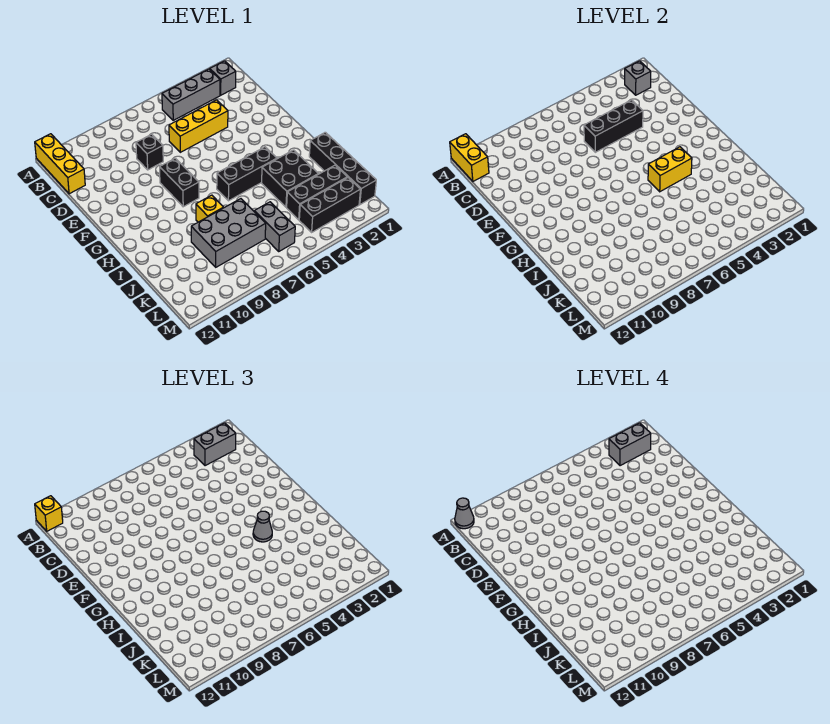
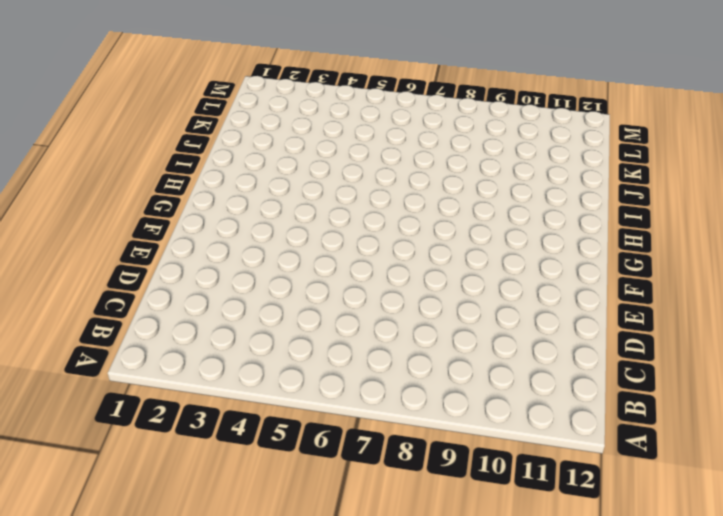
none -> yellow brick A12:C12 level 1
none -> grey brick B2 level 1
none -> grey brick B3:B5 level 1

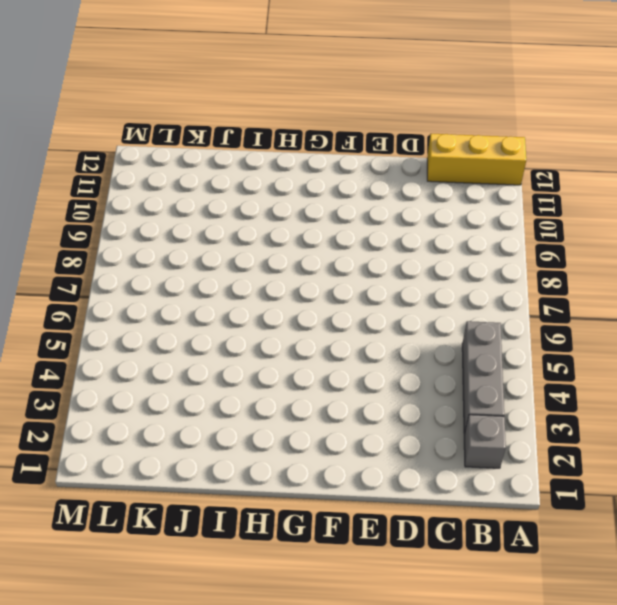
none -> yellow brick D4:D6 level 1
none -> black brick D8 level 1
none -> black brick F8:G8 level 1

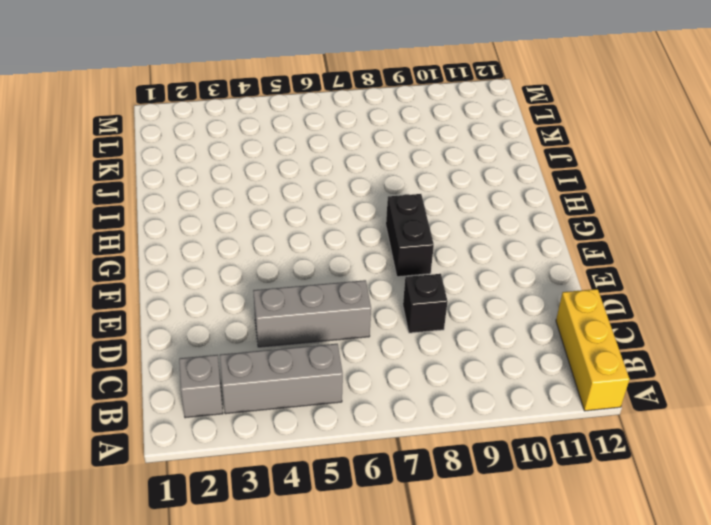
grey brick D4:D6 level 1 -> yellow brick D4:D6 level 1
none -> black brick H4:H6 level 1
none -> black brick I1:L1 level 1
none -> black brick I3:J4 level 1

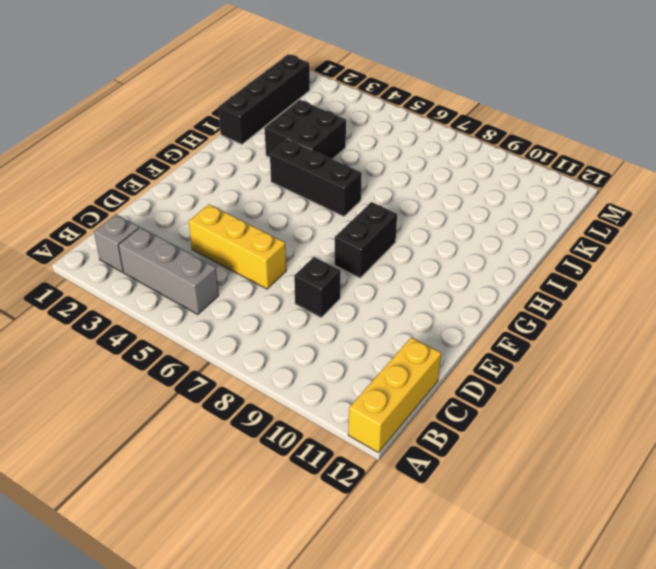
none -> yellow brick I8 level 1
none -> grey brick J7:K9 level 1
none -> black brick K2:K4 level 1

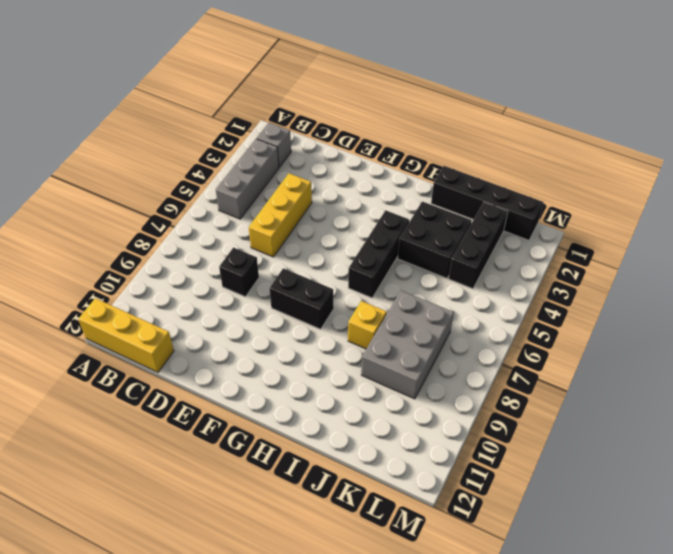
none -> grey brick K6:L6 level 1
none -> black brick L2:L4 level 1
none -> yellow brick A12:B12 level 2

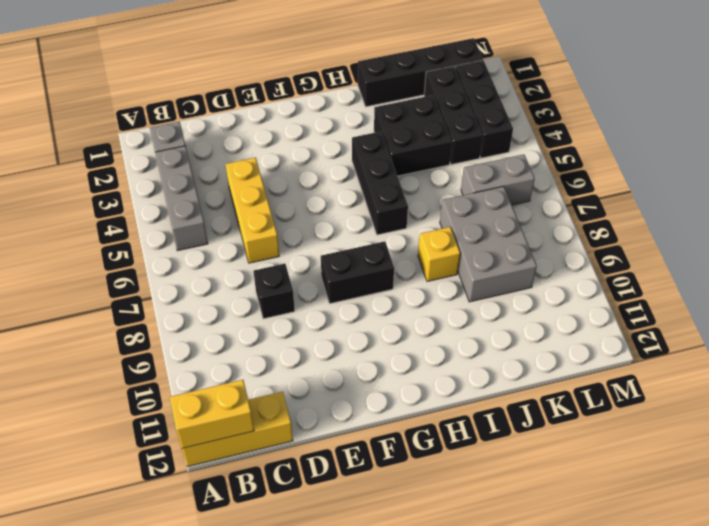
none -> grey brick B2 level 2
none -> black brick D4:D6 level 2
none -> yellow brick H4:H5 level 2

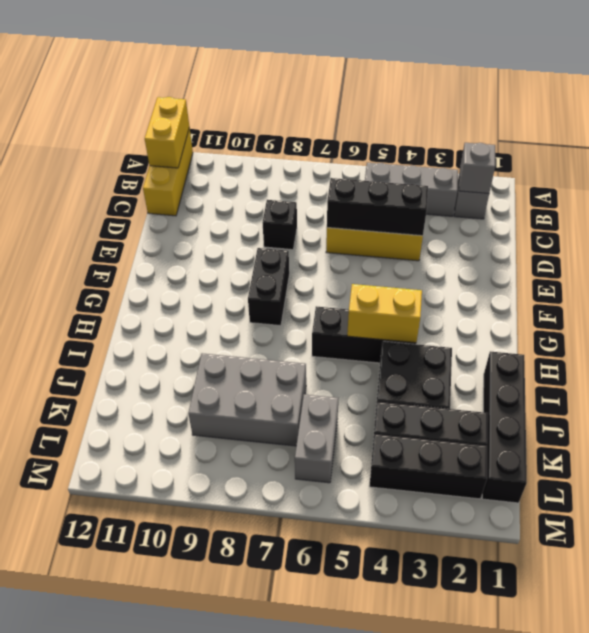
none -> yellow brick I8 level 1
none -> yellow brick A12 level 3
none -> grey brick B2:B3 level 3

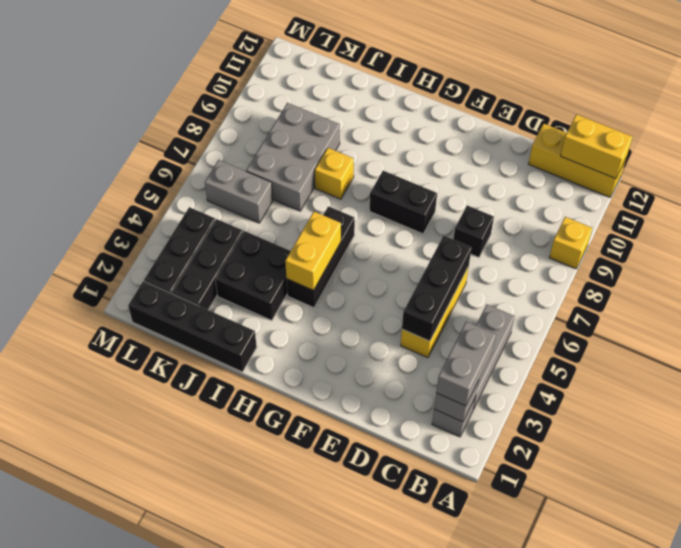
yellow brick A9 level 1 -> yellow brick A12 level 3
none -> grey cone H4 level 3
none -> grey cone A12 level 4
none -> grey brick B2:B3 level 4

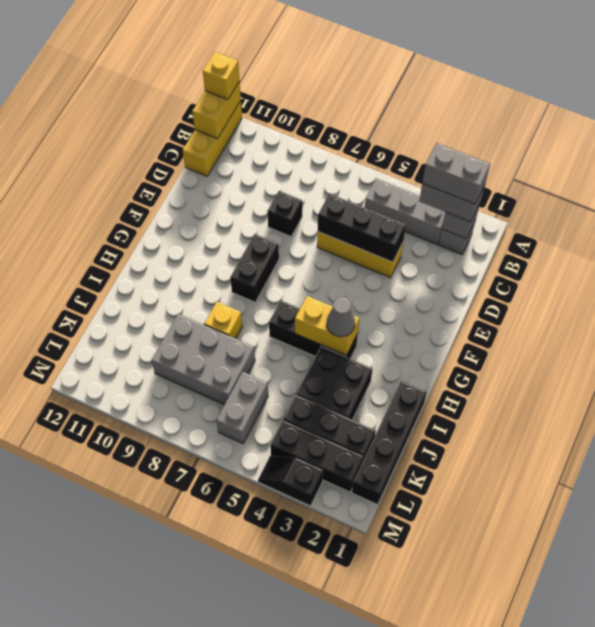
black slope M3:M4 level 1 top 3 -> none
none -> grey cone A12 level 4

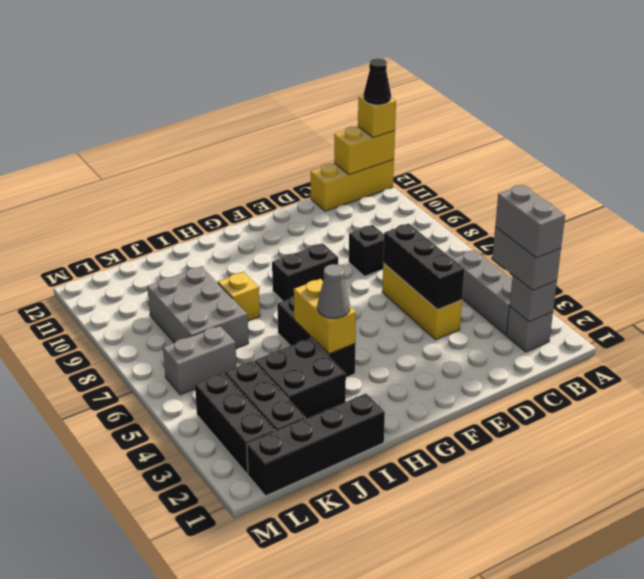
black cone A12 level 4 -> grey cone A12 level 4

